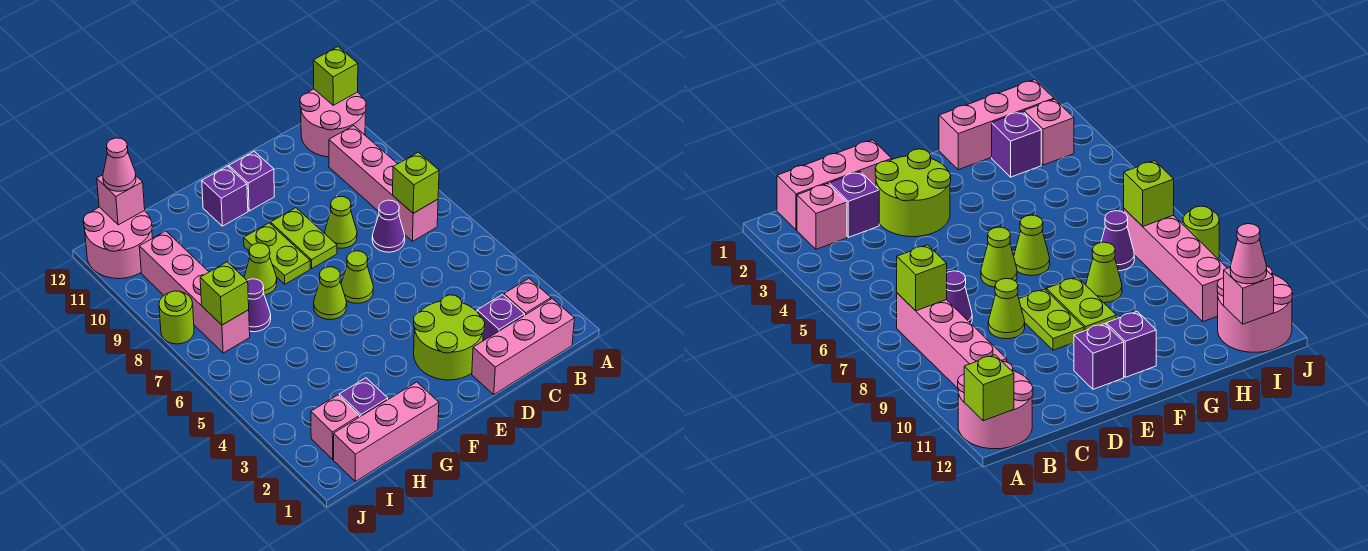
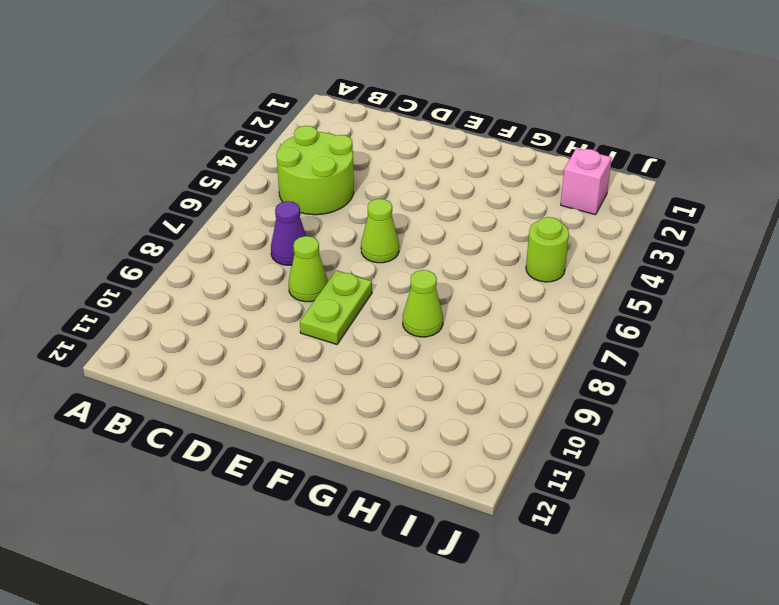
lime round brick B4:C5 level 1 -> lime round brick D2:E3 level 1
lime round brick I5 level 1 -> lime round brick J8 level 1
none -> pink round brick A11:B12 level 1
none -> pink brick B1:D1 level 1
none -> pink brick B2 level 1

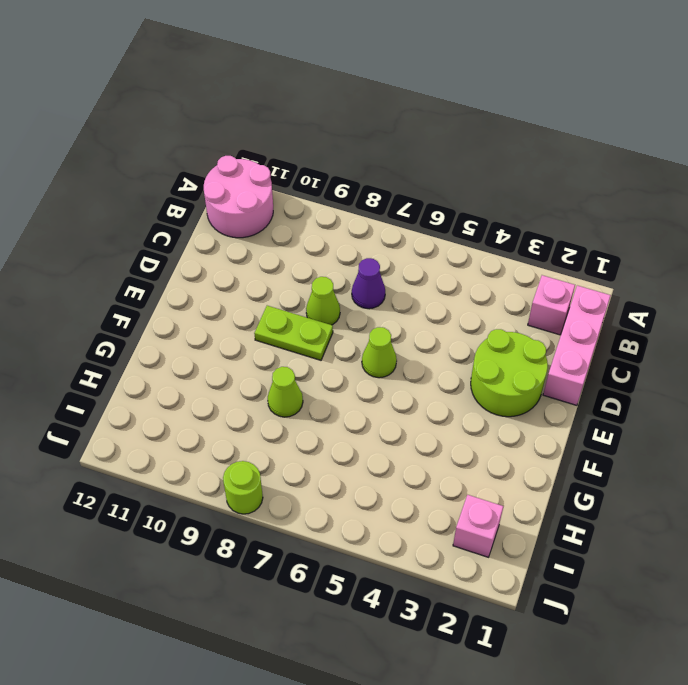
none -> pink brick B7:B10 level 1
none -> purple brick C2 level 1
none -> purple brick E11 level 1

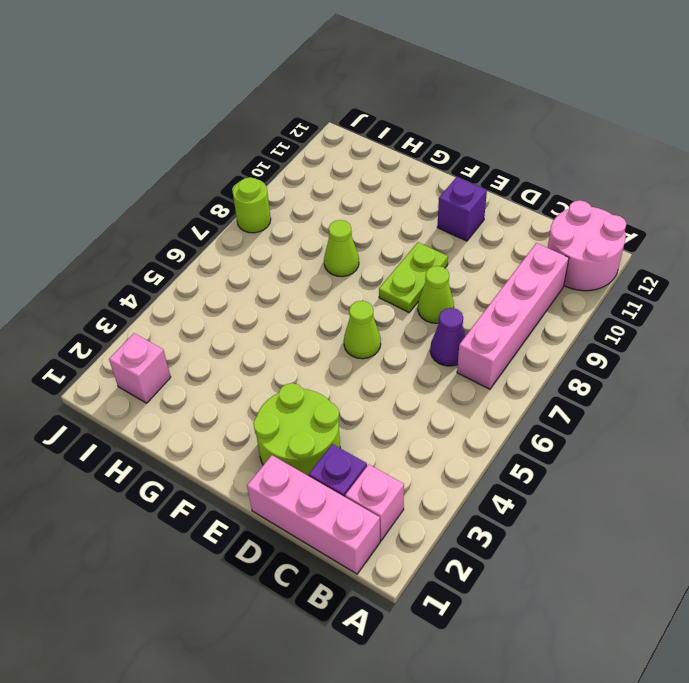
none -> lime cone F6 level 1
none -> lime plate F8:F9 level 1
none -> purple brick F11 level 1

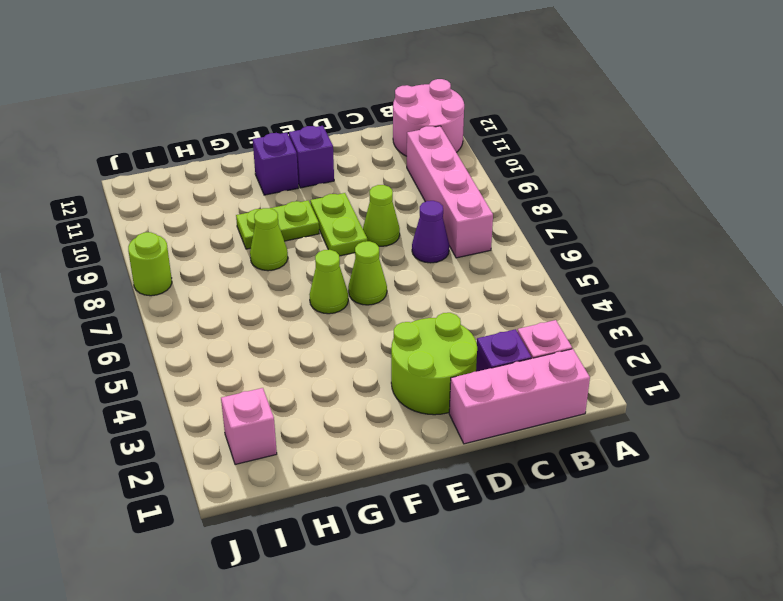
lime plate F9:G9 level 1 -> lime plate F8:F9 level 1
none -> pink brick G1:I1 level 1
none -> purple brick H2 level 1
none -> purple cone H7 level 1

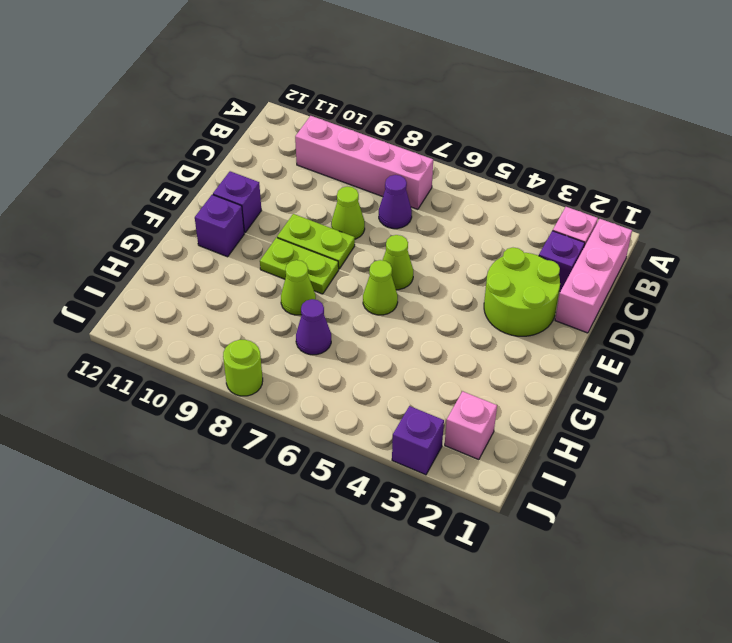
purple brick J3 level 1 -> purple brick H2 level 1
none -> pink round brick A11:B12 level 1
none -> pink brick G1:I1 level 1
none -> pink brick I7:I10 level 1

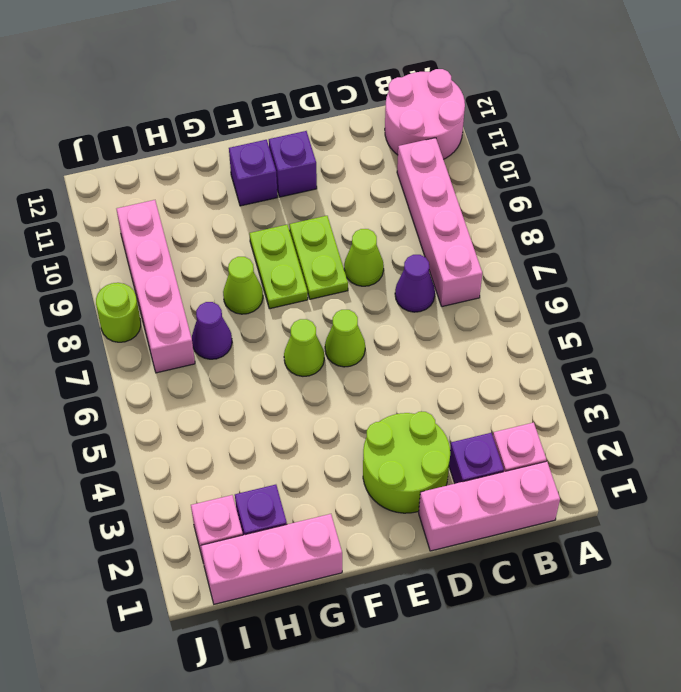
none -> pink round brick I11:J12 level 1
none -> lime brick A12 level 2
none -> lime brick B7 level 2

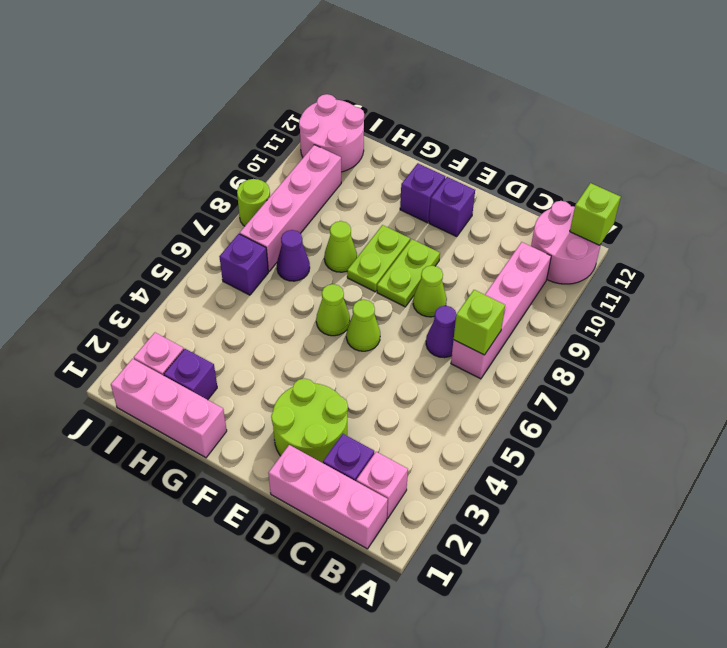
purple brick I6 level 1 -> none
none -> lime brick I7 level 2
none -> pink brick I12 level 2
none -> pink cone I12 level 3

